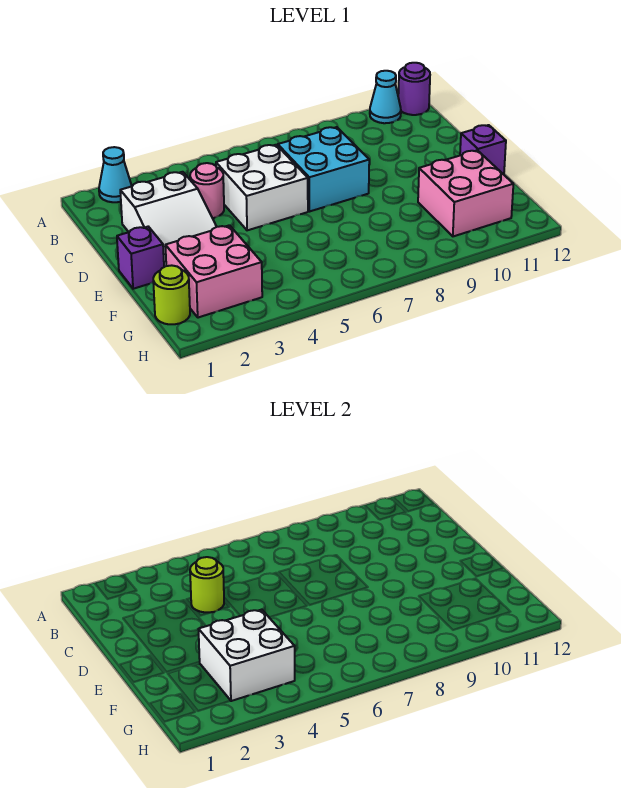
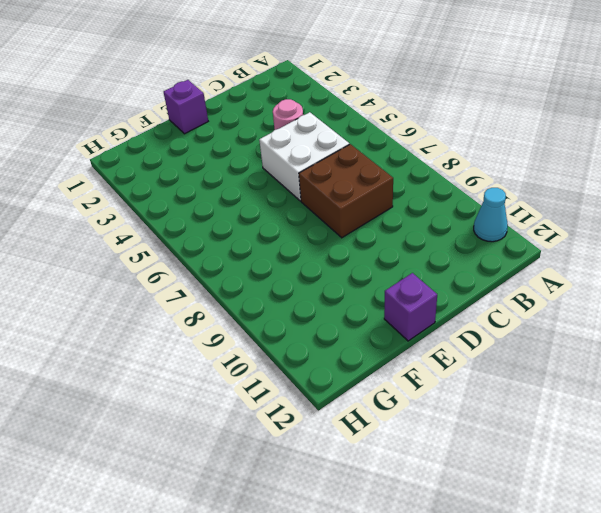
brown brick C7:D8 level 1 -> cyan brick C7:D8 level 1
none -> cyan cone A2 level 1
none -> purple round brick A12 level 1
none -> white slope C2:E3 level 1 top C

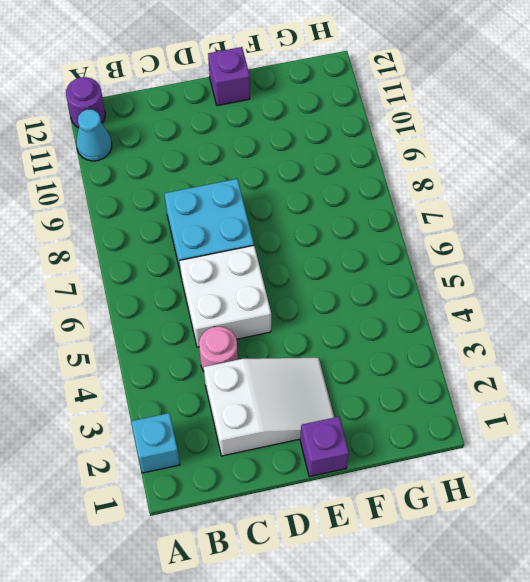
cyan brick A2 level 1 -> cyan cone A2 level 1
none -> pink brick F2:G3 level 1
none -> pink brick F10:G11 level 1
none -> lime round brick G1 level 1

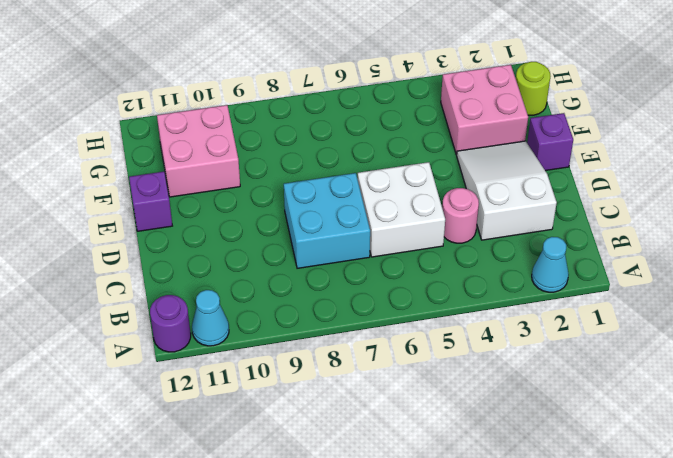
none -> lime round brick C4 level 2
none -> white brick F3:G4 level 2

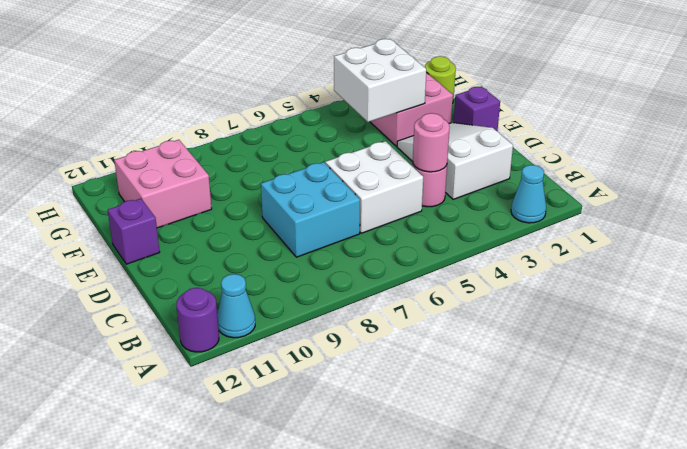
pink round brick C4 level 2 -> lime round brick C4 level 2

